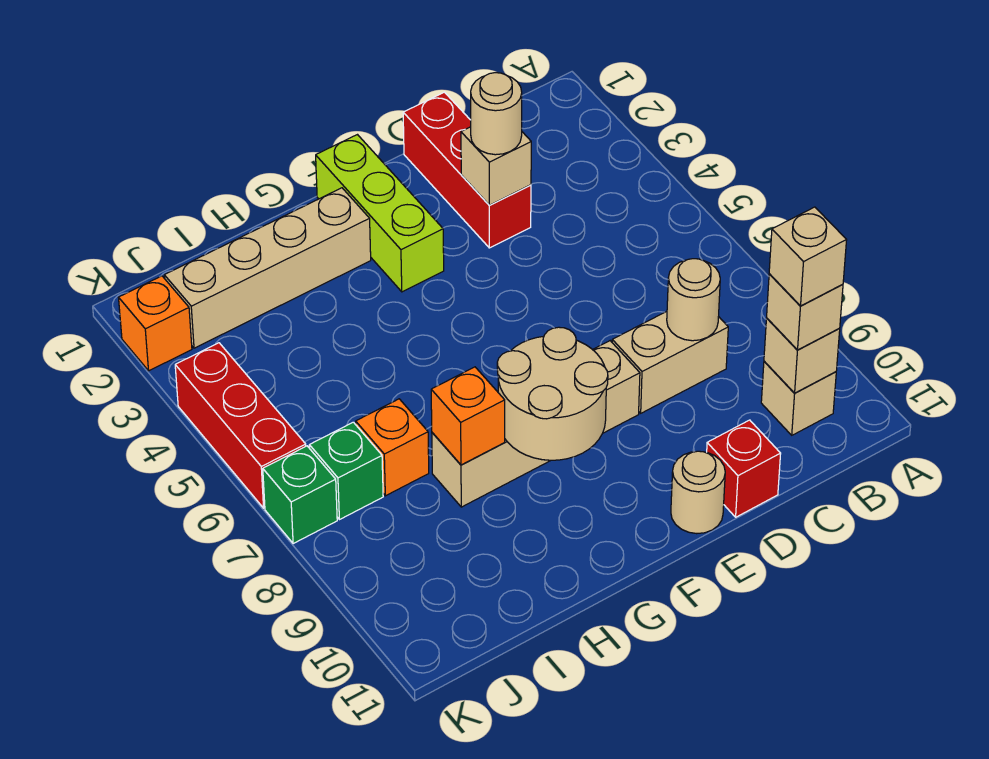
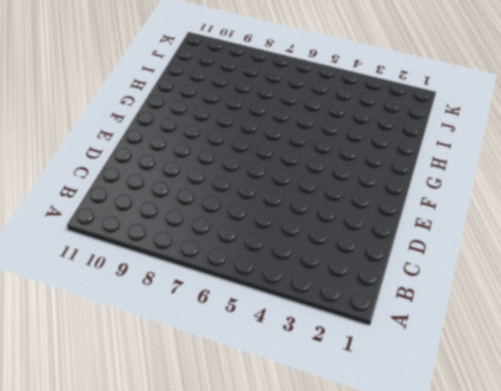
none -> tan brick B10 level 1
none -> tan brick C8:D8 level 1
none -> red brick D1:D3 level 1

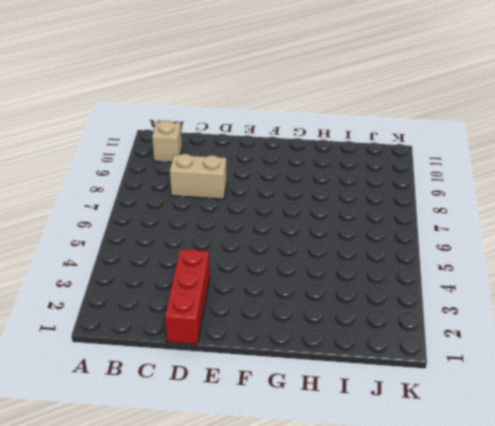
none -> red brick D11 level 1
none -> tan brick E8:H8 level 1
none -> tan round brick E11 level 1

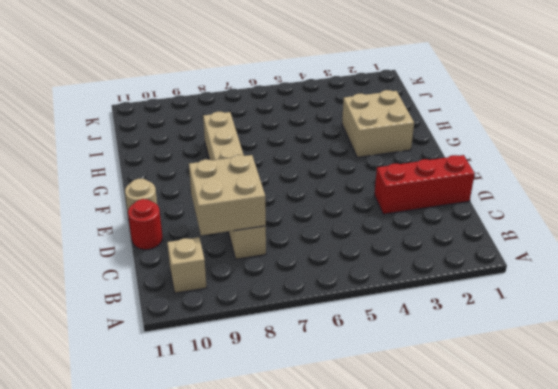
tan brick C8:D9 level 2 -> tan round brick C8 level 2
red round brick D11 level 1 -> red brick D11 level 1
tan brick G2:H3 level 1 -> tan brick G2:J2 level 1
none -> lime brick F1:F3 level 1
none -> orange brick I7 level 1
none -> green brick J7 level 1

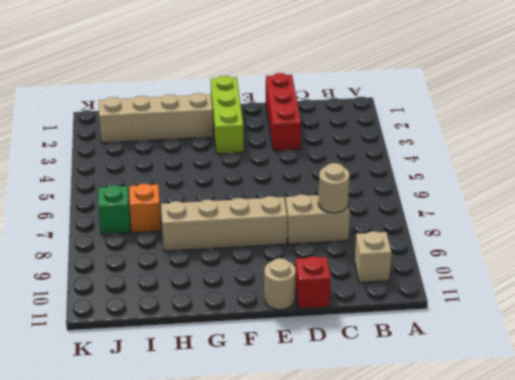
none -> orange brick K2 level 1
none -> red brick K4:K6 level 1
none -> green brick K7 level 1

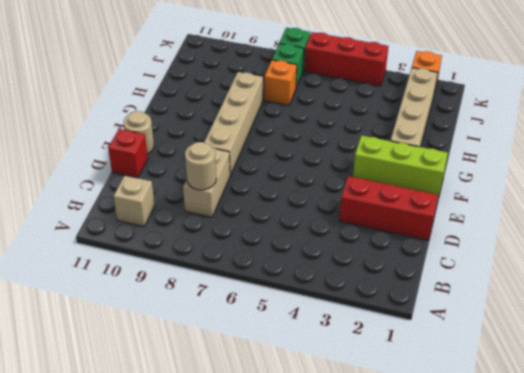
none -> tan brick B10 level 2
none -> tan brick D3 level 2
none -> tan round brick F8:G9 level 2

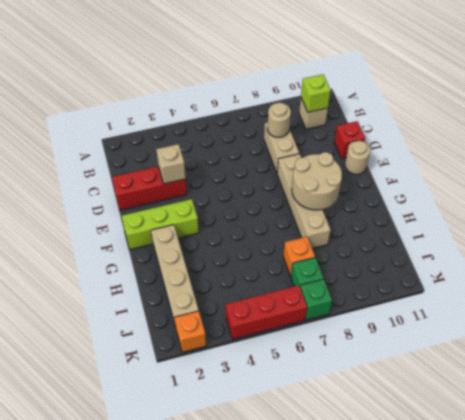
lime brick B10 level 2 -> tan brick B10 level 2
none -> orange brick H8 level 2
none -> tan brick B10 level 3
none -> tan round brick D3 level 3

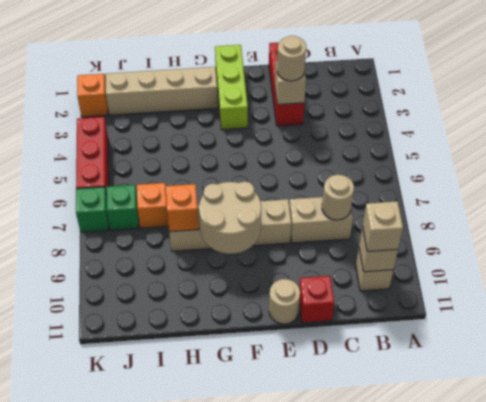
none -> tan brick B10 level 4

